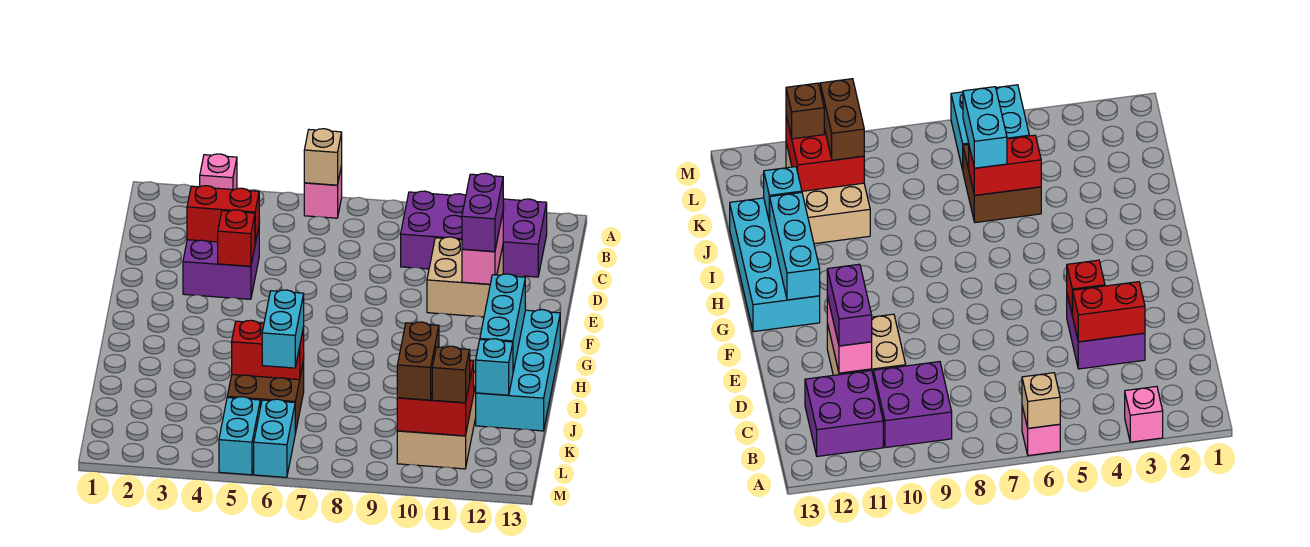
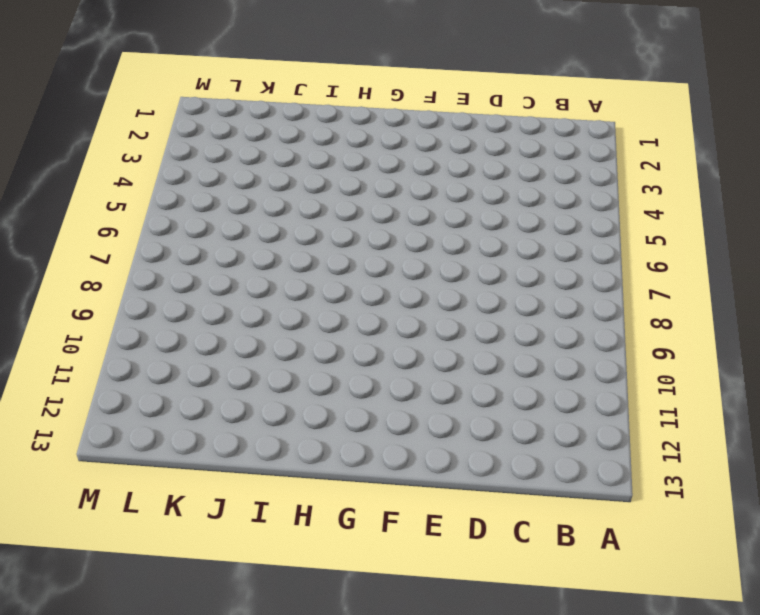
none -> pink brick A3 level 1
none -> pink brick A6 level 1
none -> purple brick B9:C10 level 1

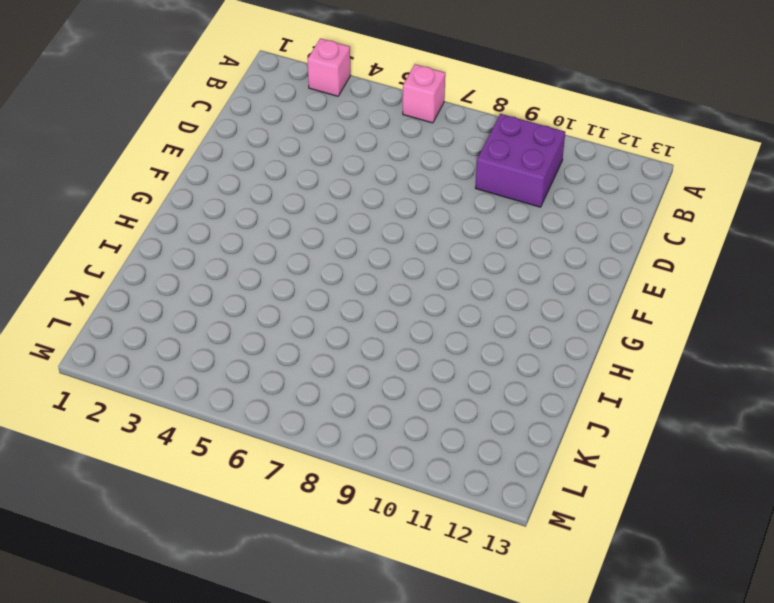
none -> purple brick B11:C12 level 1
none -> purple brick D3:E4 level 1
none -> tan brick D10:E11 level 1

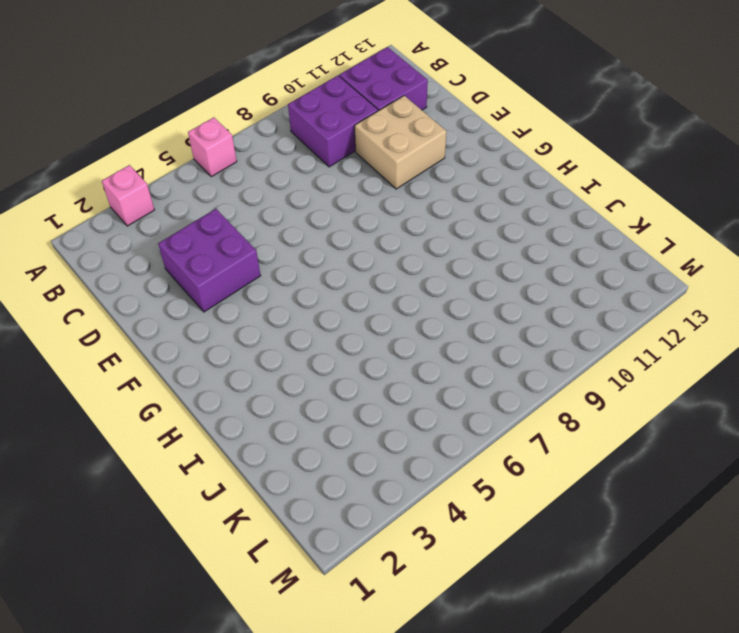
none -> cyan brick G12:J13 level 1
none -> brown brick J5:K6 level 1
none -> tan brick J10:L11 level 1

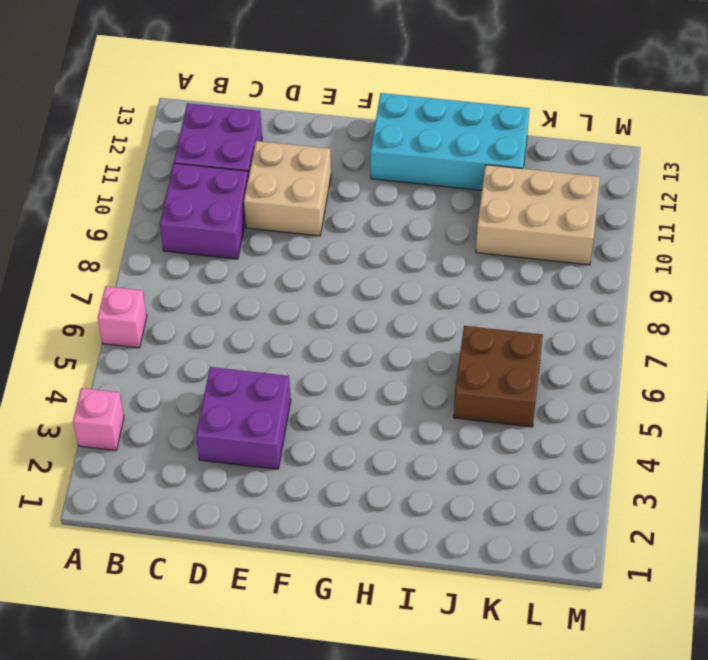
none -> cyan brick L5:M5 level 1
none -> cyan brick L6:M6 level 1
none -> tan brick A6 level 2

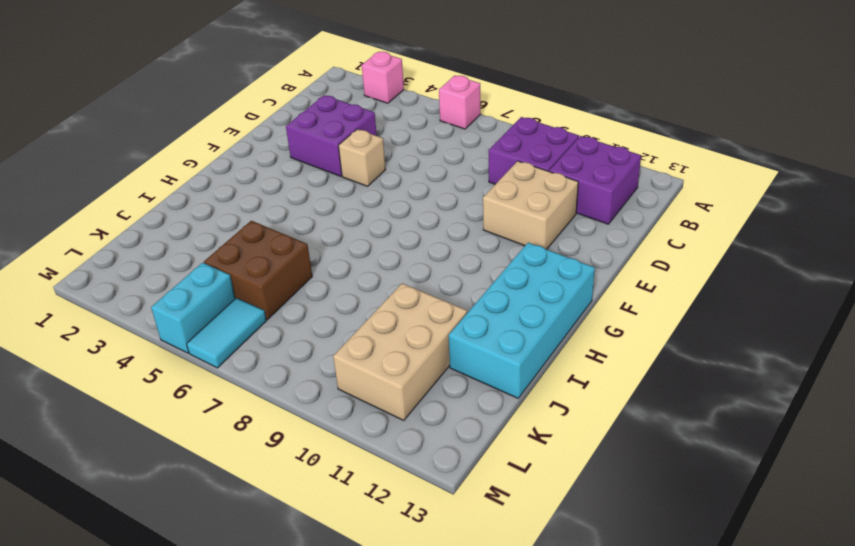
tan brick E5 level 1 -> tan brick A6 level 2
cyan tile L6:M6 level 1 -> cyan brick L6:M6 level 1
none -> red brick D3:D4 level 2
none -> pink brick D11:E11 level 2
none -> red brick E4 level 2

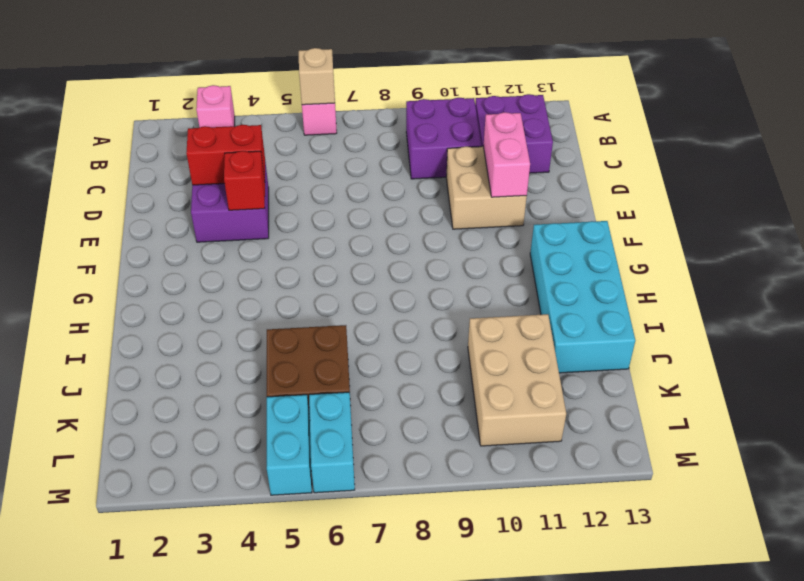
none -> cyan brick G12:I12 level 2
none -> red brick J5:J6 level 2
none -> cyan brick J12 level 2

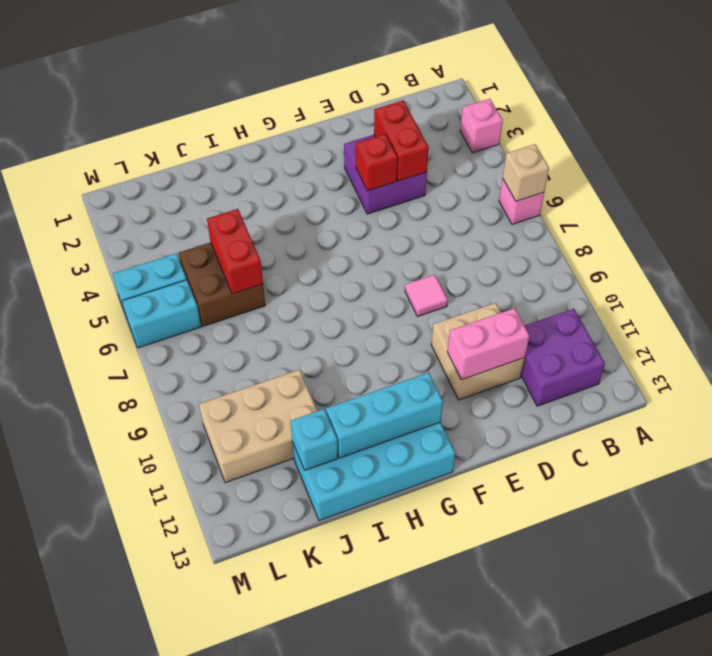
pink tile E8 level 1 -> none
none -> purple brick B9:C10 level 1
none -> red brick K10:L11 level 2
none -> purple brick D11:E11 level 3

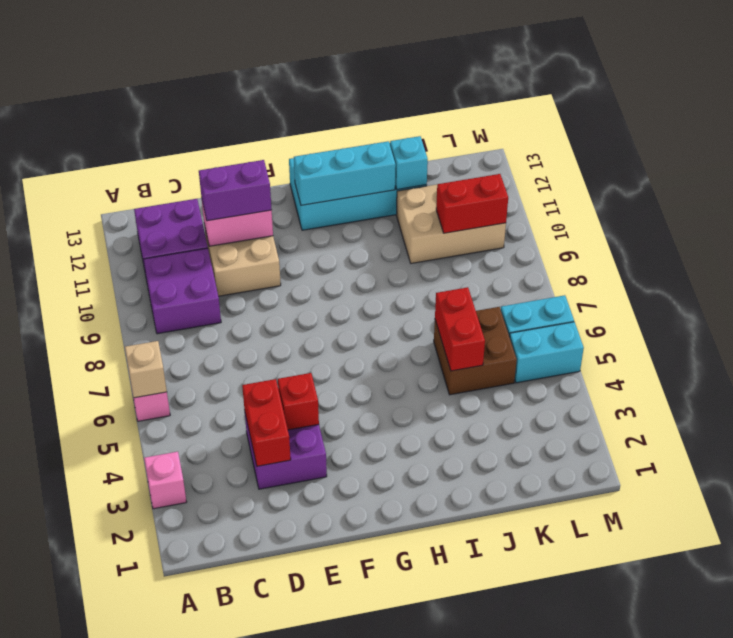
red brick K10:L10 level 2 -> red brick K10:L11 level 2
none -> cyan brick J6:K6 level 3
none -> brown brick K10:L10 level 3
none -> brown brick L11 level 3

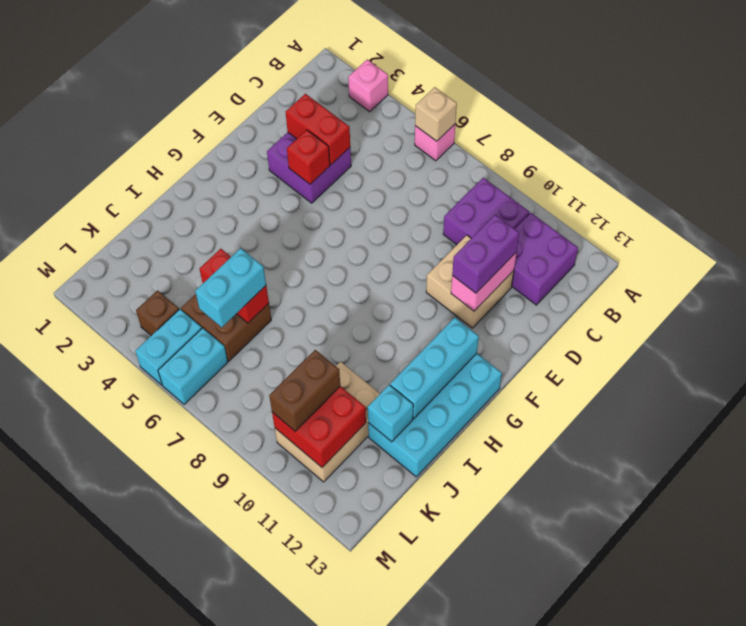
brown brick L4 level 1 -> brown brick L11 level 3

